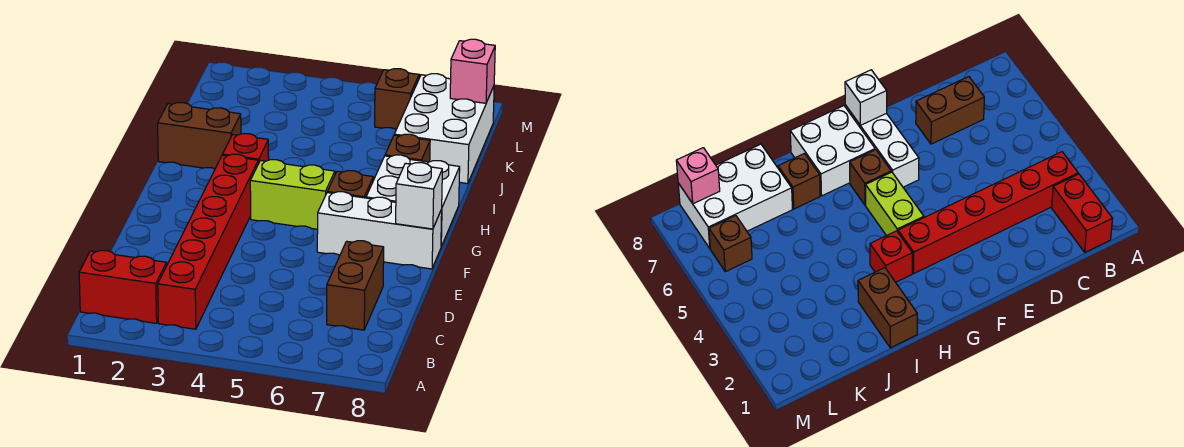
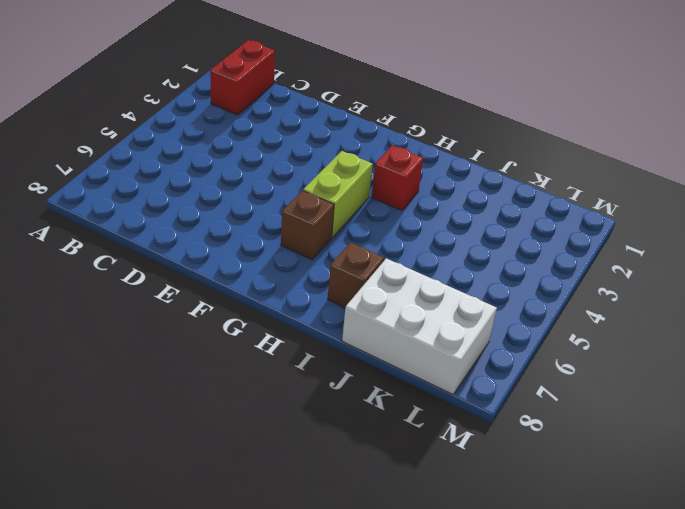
none -> red brick B3:G3 level 1
none -> brown brick C7:D7 level 1
none -> white brick F6:F8 level 1

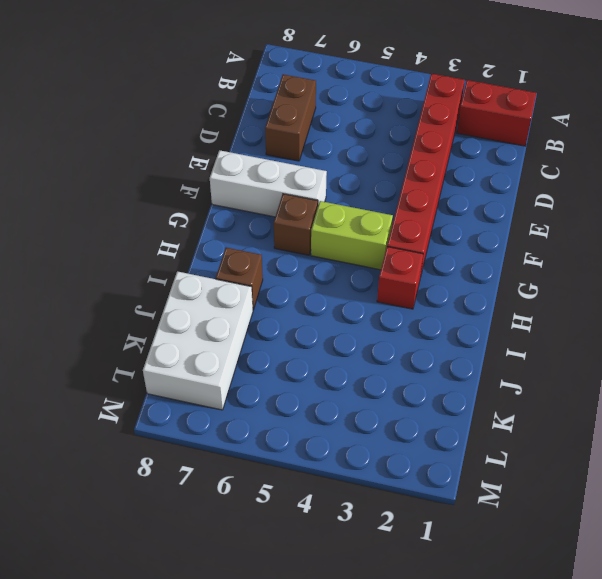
none -> white brick G7:H8 level 1
none -> brown brick I1:I2 level 1
none -> brown brick L6 level 1

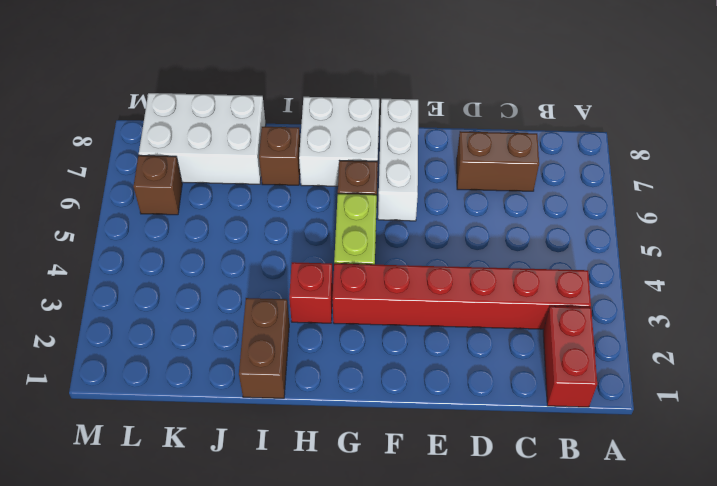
none -> white brick F8 level 2
none -> pink brick L8 level 2

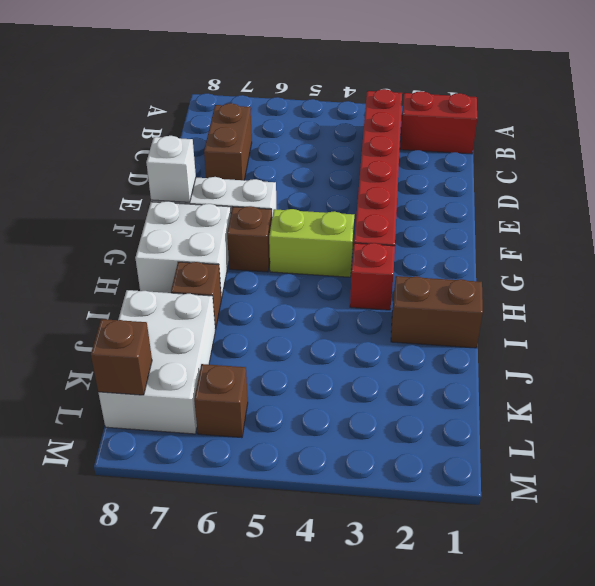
brown brick L8 level 2 -> pink brick L8 level 2

